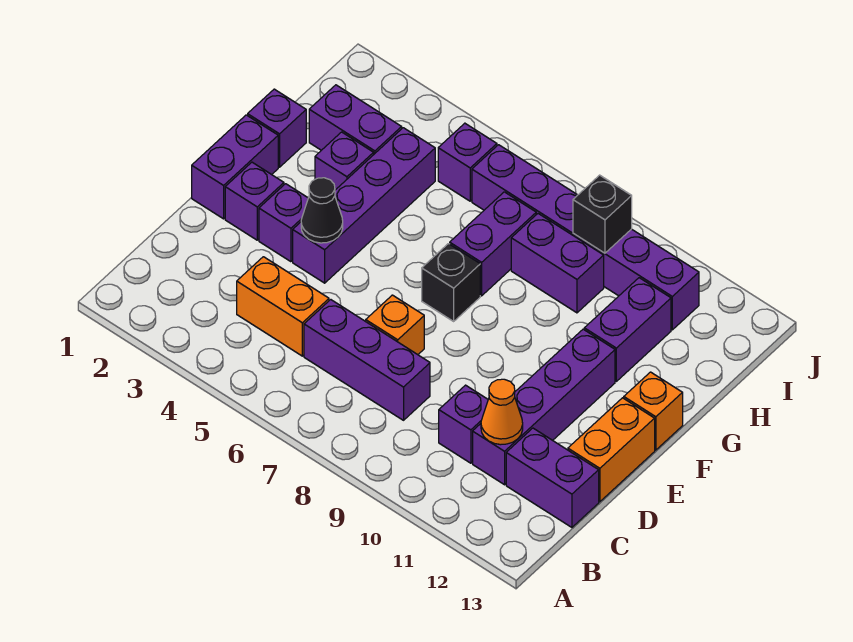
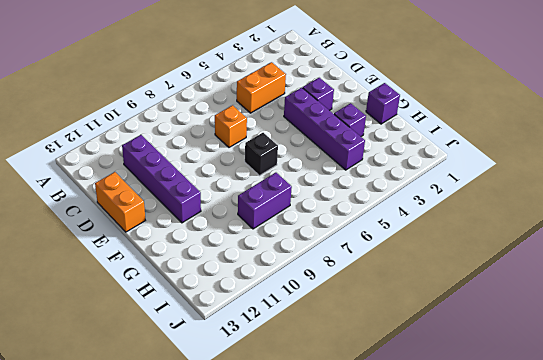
none -> purple brick C6:C8 level 1
none -> purple brick C10 level 1
none -> purple brick C12:C13 level 1

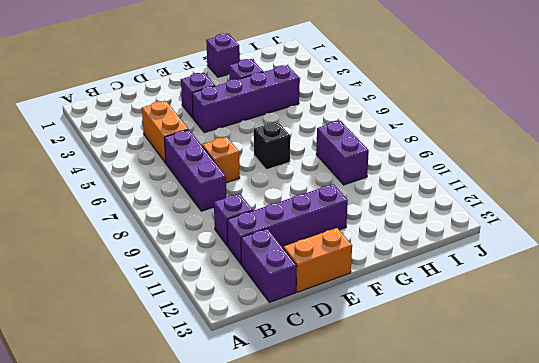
none -> purple brick E1:F1 level 1
none -> purple brick E2 level 1
none -> orange brick F13 level 1

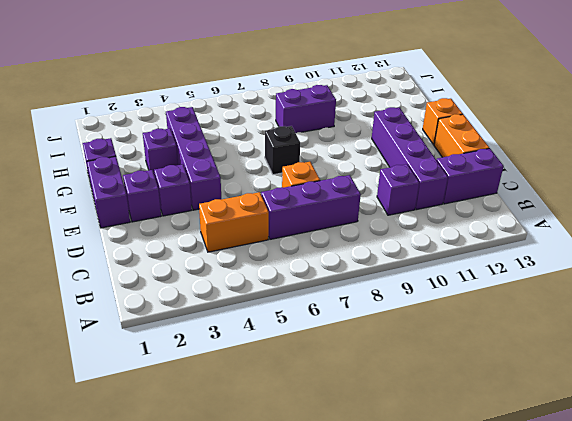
none -> purple brick G7:H7 level 1
none -> purple brick G11:H11 level 1
none -> purple brick H2:H3 level 1

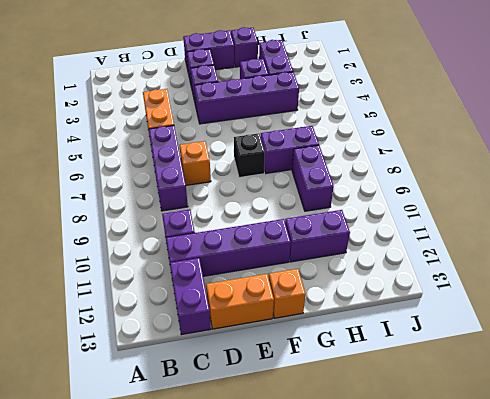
none -> purple brick I5 level 1
none -> purple brick I6:I11 level 1
none -> orange cone C11 level 2

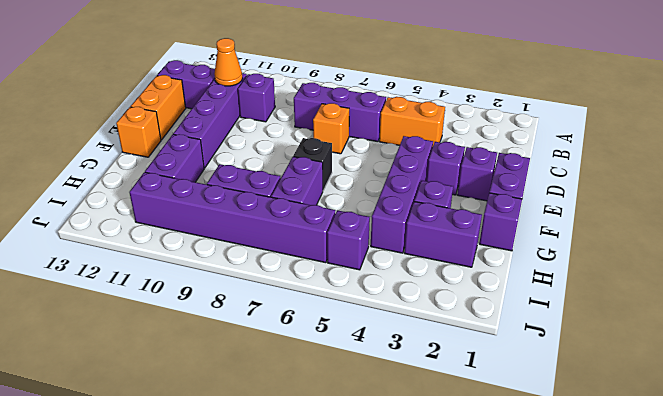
none -> black cone E4 level 2
none -> black brick I9 level 2

